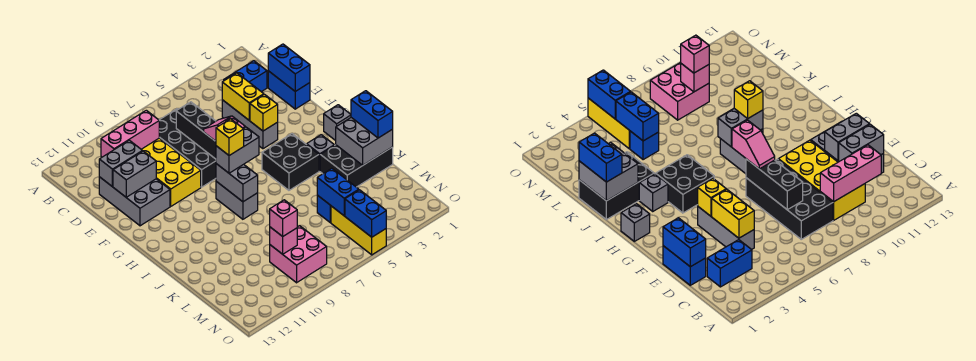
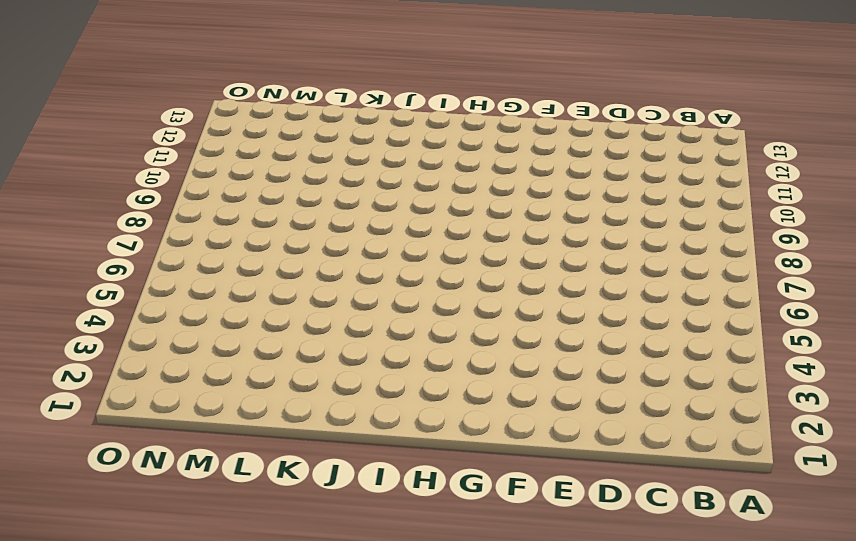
none -> blue brick C2:C3 level 1
none -> black brick C7:F8 level 1
none -> yellow brick C9:F10 level 1
none -> blue brick D1:E1 level 1

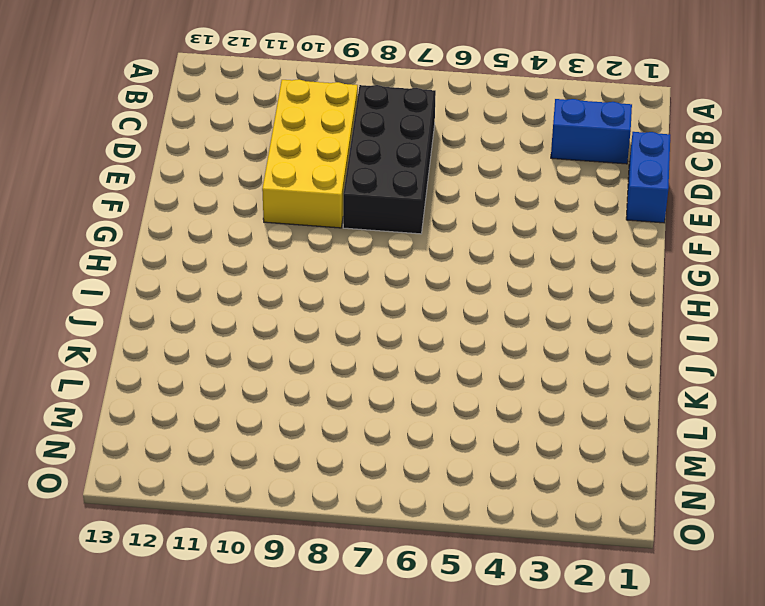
none -> grey brick D4:F4 level 1
none -> grey brick D11:F12 level 1
none -> grey brick H1 level 1
none -> black brick H4:I5 level 1

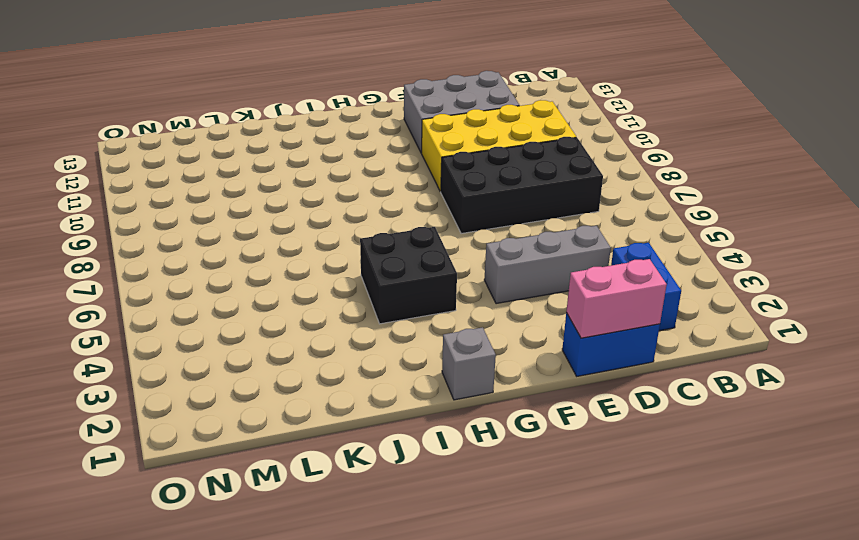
pink brick D1:E1 level 2 -> blue brick D1:E1 level 2
none -> grey brick H8:I8 level 1
none -> grey brick I3 level 1
none -> black brick J1:K3 level 1
none -> blue brick L5 level 1

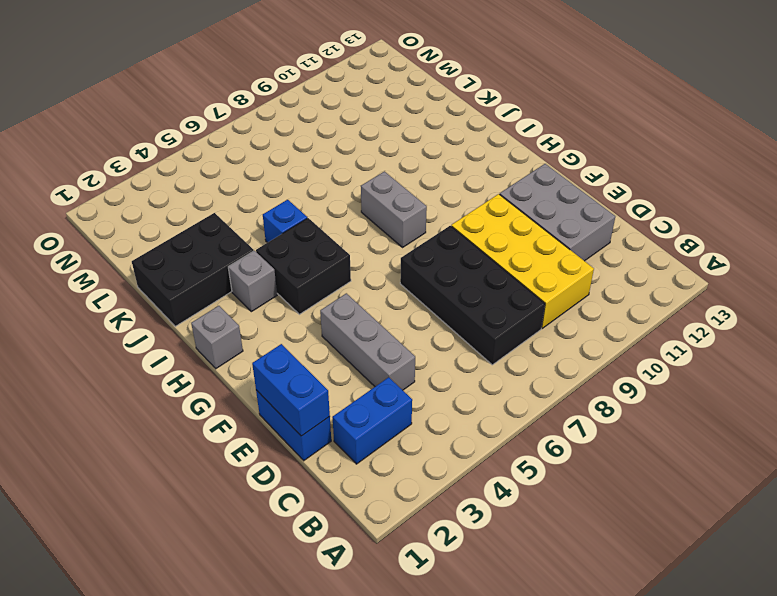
blue brick J5 level 1 -> blue brick L5 level 1
none -> yellow brick M5:O5 level 1
none -> pink brick M8:N9 level 1
none -> pink brick C9:C11 level 2
none -> yellow brick D4:E4 level 2

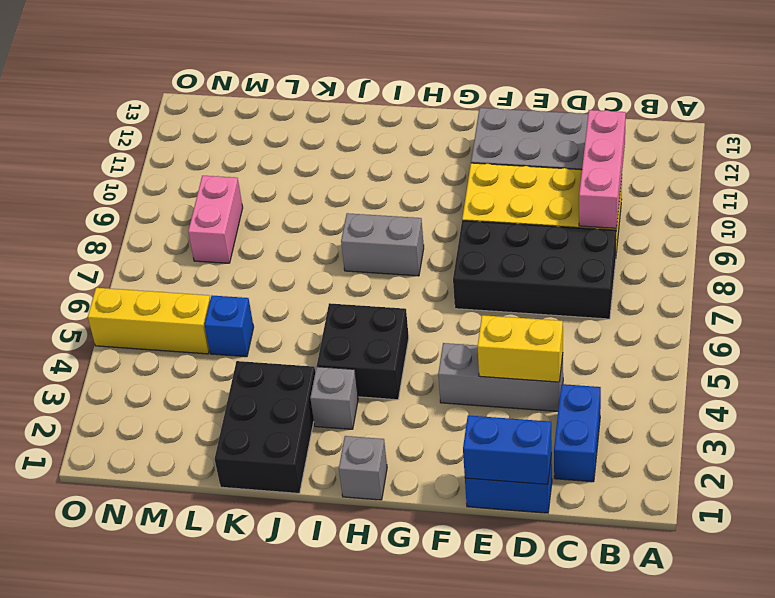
pink brick M8:M9 level 1 -> pink brick M8:N9 level 1
none -> black brick D7:F7 level 2
none -> grey brick D11:D12 level 2
none -> grey brick E11:E12 level 2
none -> yellow brick F4 level 2

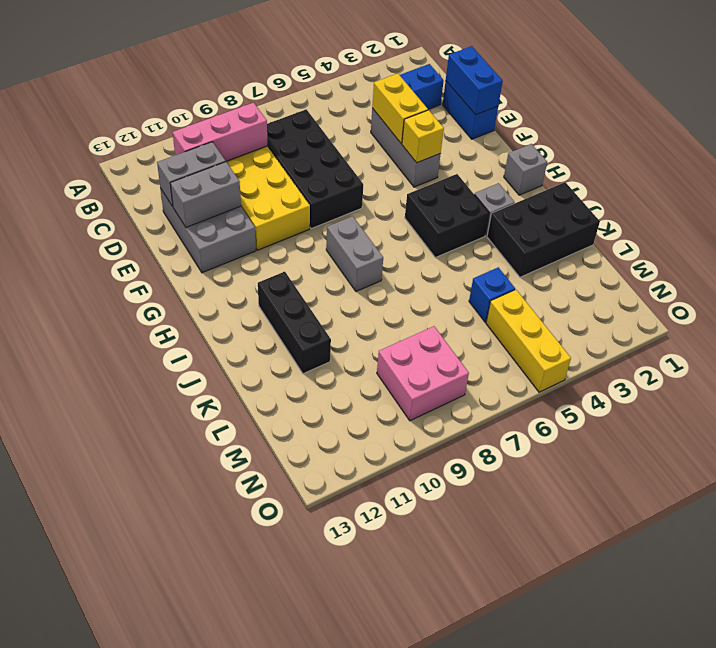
black brick I11:K11 level 1 -> black brick D7:F7 level 2
none -> grey brick H8:I8 level 2
none -> grey brick J1:K2 level 2
none -> blue brick L5:M5 level 2
none -> pink brick M9 level 2

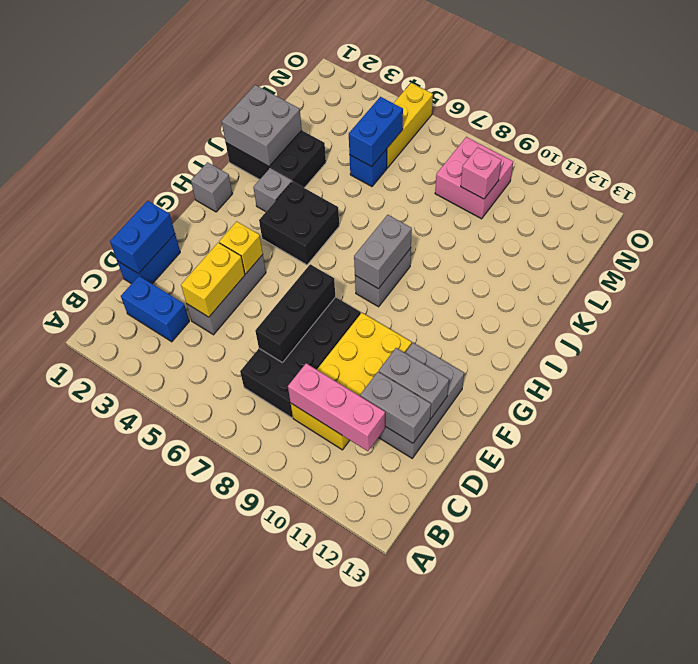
none -> blue brick N5:O5 level 2
none -> pink slope F7:G7 level 3 top G
none -> grey brick H7:H8 level 3
none -> blue brick J1:K1 level 3

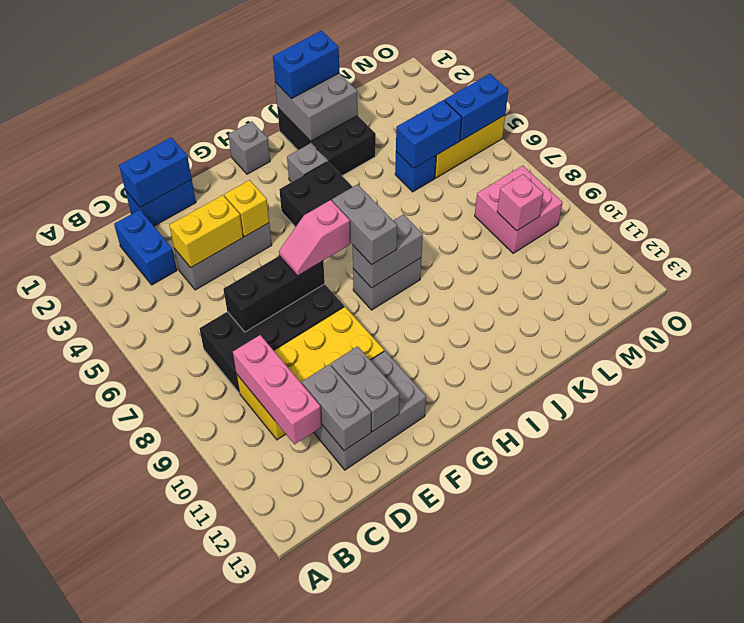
none -> pink brick M9 level 3
none -> yellow brick H8 level 4

